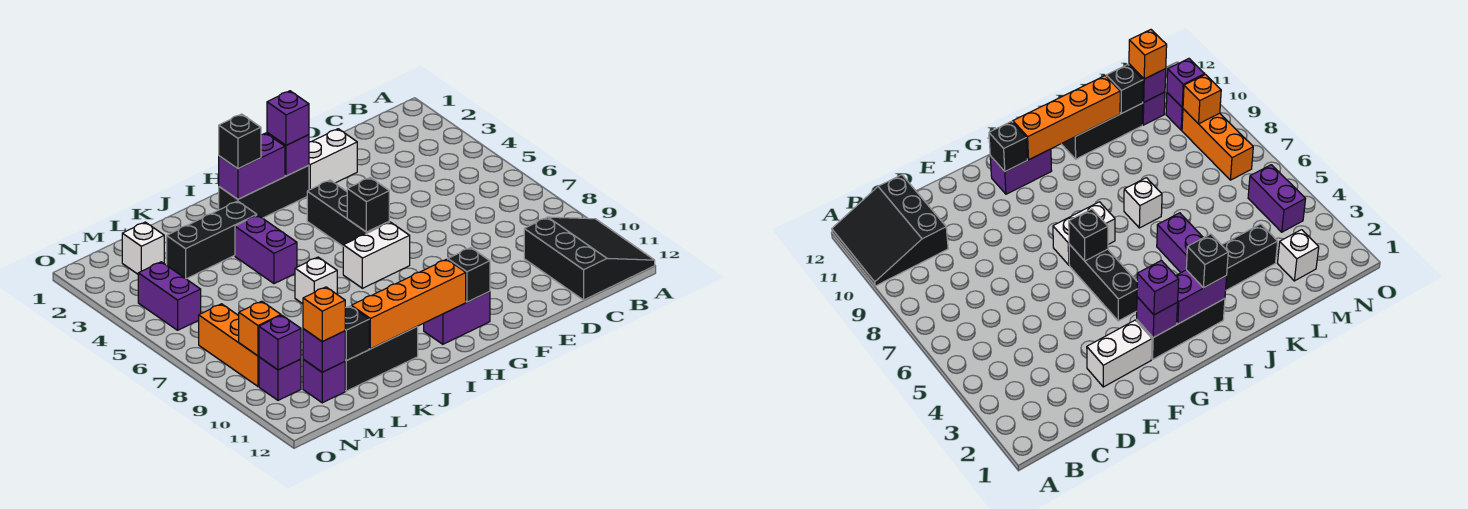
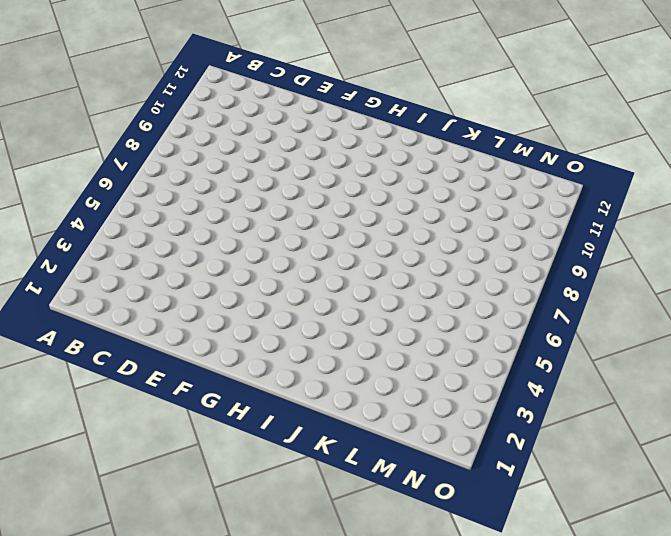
none -> black slope A10:C12 level 1 top C
none -> white brick E2:F2 level 1
none -> black brick G2:I2 level 1

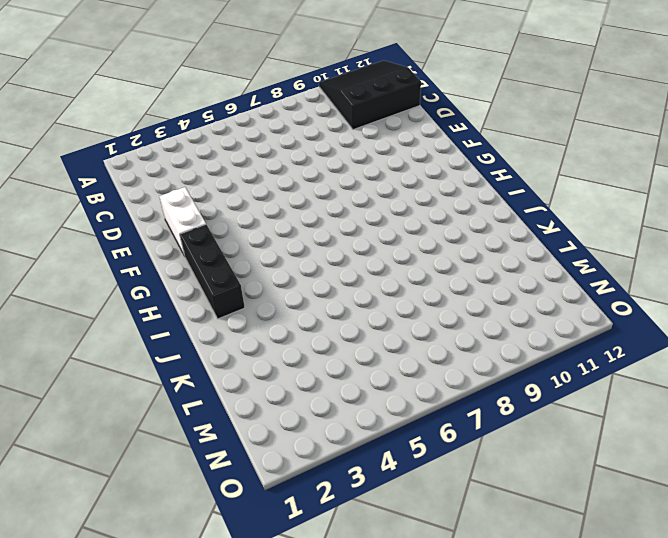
none -> black brick G4:G6 level 1
none -> white brick G7:H7 level 1
none -> purple brick G11:H11 level 1

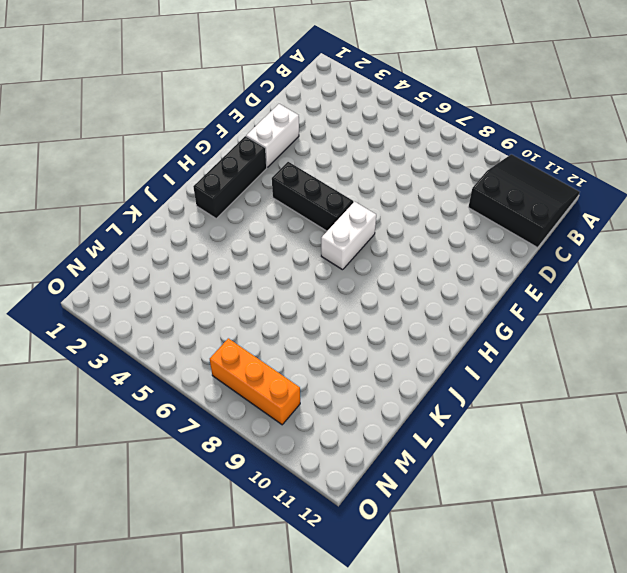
none -> purple brick G11:H11 level 1
none -> black brick J3:L3 level 1
none -> purple brick J4:J5 level 1

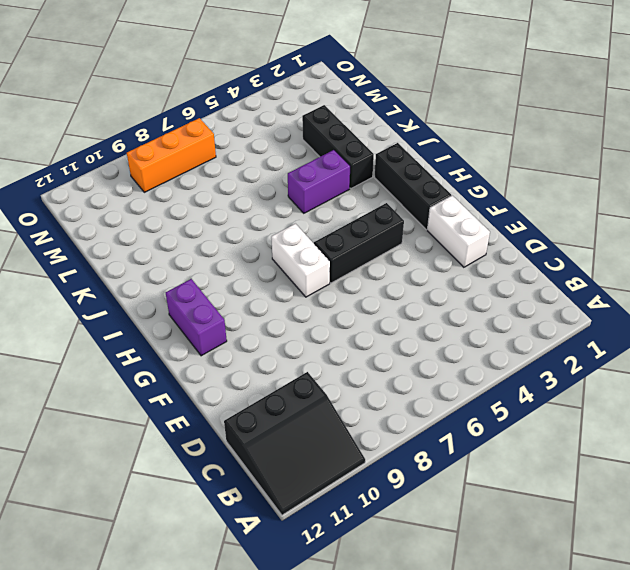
none -> white brick J7 level 1
none -> black brick J11:L11 level 1
none -> white brick M2 level 1

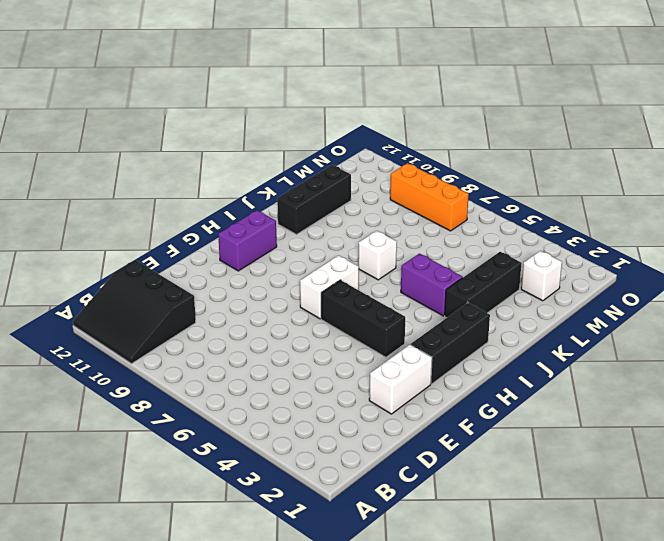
none -> purple brick M11 level 1
none -> purple brick N4:N5 level 1
none -> purple brick N10 level 1

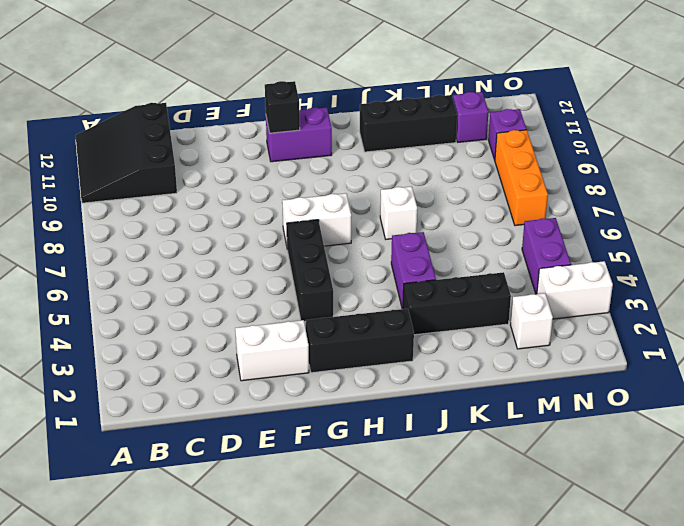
white brick N3:O3 level 1 -> none
none -> purple brick G2 level 2
none -> black brick G6 level 2
none -> purple brick H2:I2 level 2

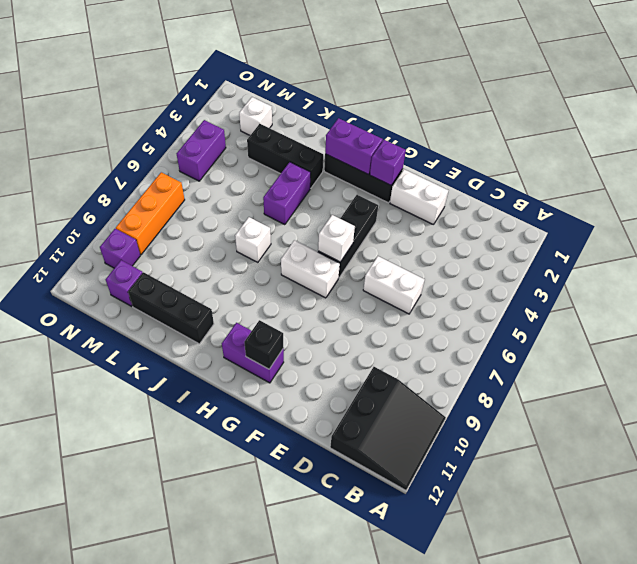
white brick D6:E6 level 1 -> none
white brick G6 level 2 -> black brick G6 level 2
none -> orange brick H11:K11 level 2
none -> black brick L11 level 2
none -> purple brick M11 level 2

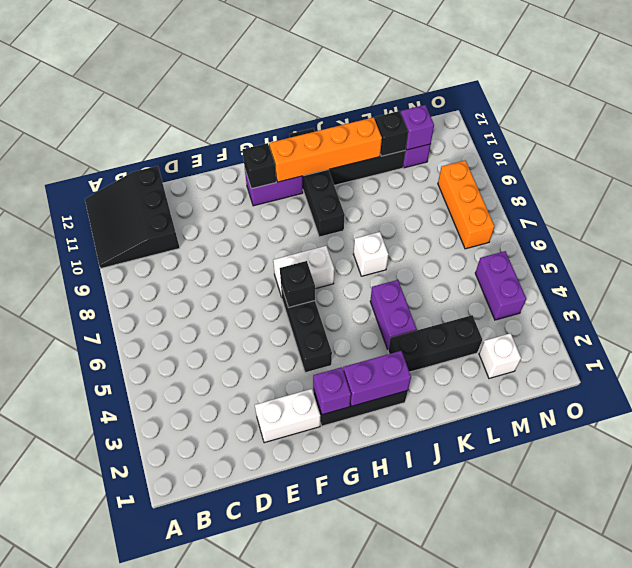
black brick I9:I12 level 1 -> none
none -> purple brick N10 level 1
none -> orange brick N9 level 2
none -> purple brick N10 level 2

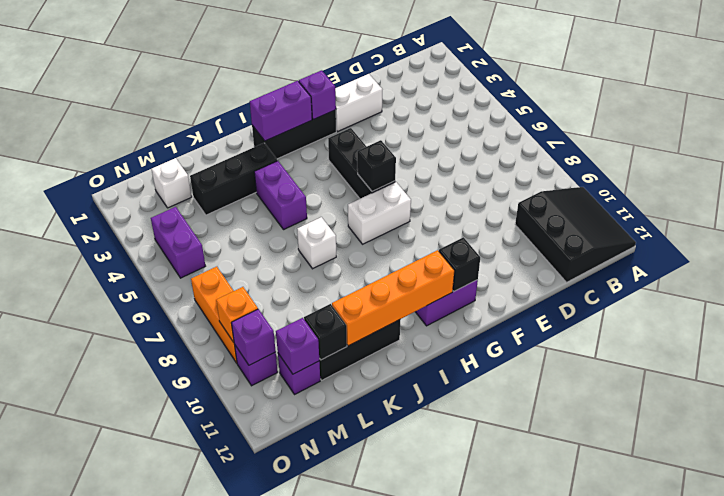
none -> purple brick G2 level 3
none -> black brick I2 level 3
none -> orange brick M11 level 3

